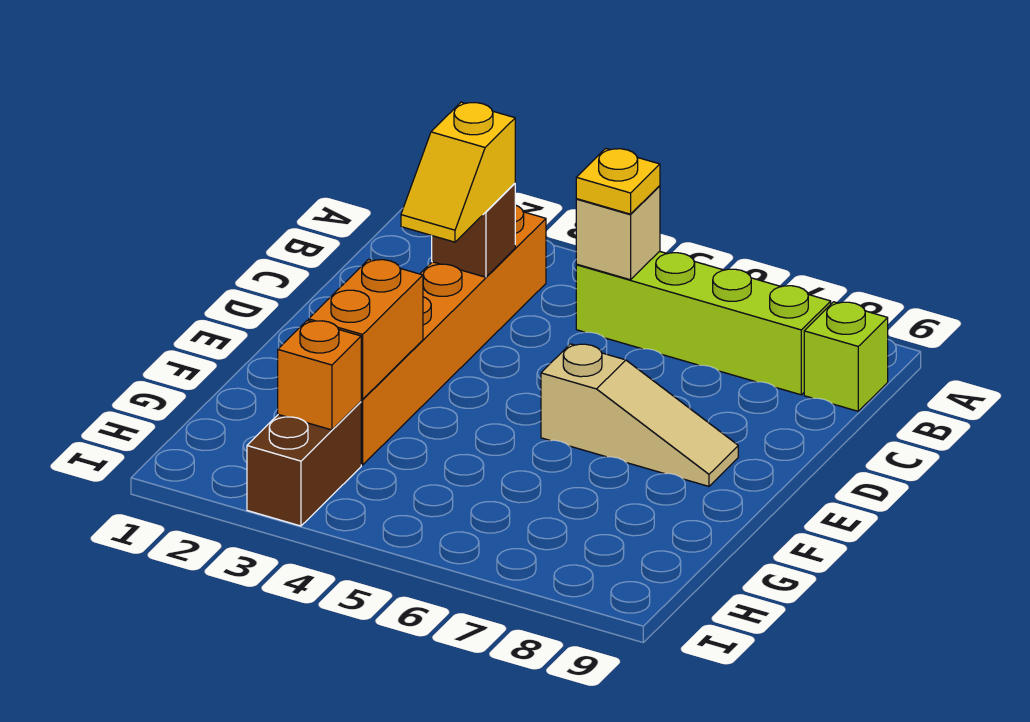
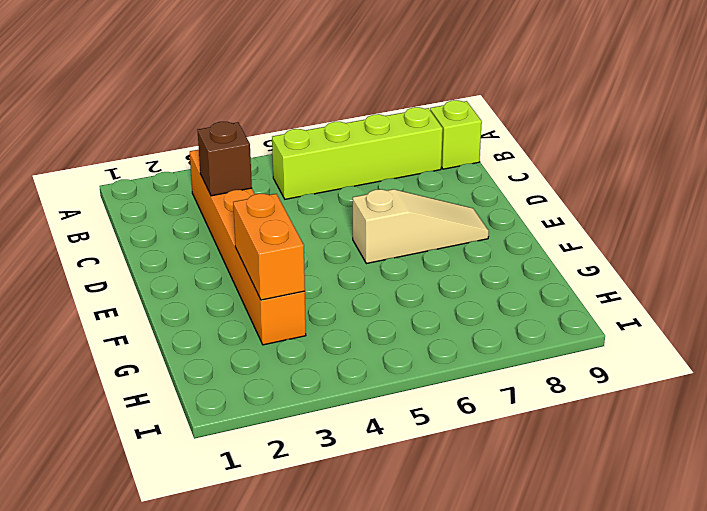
none -> brown brick H3:I3 level 1
none -> tan brick B5 level 2

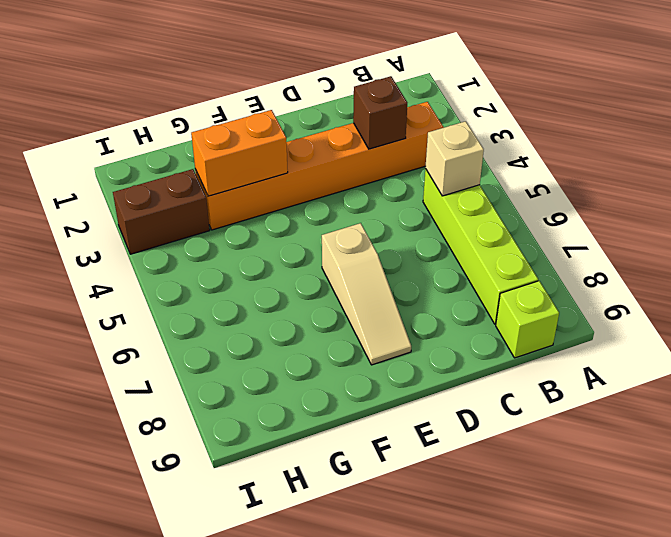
none -> orange brick H3 level 2
none -> yellow plate B5 level 3

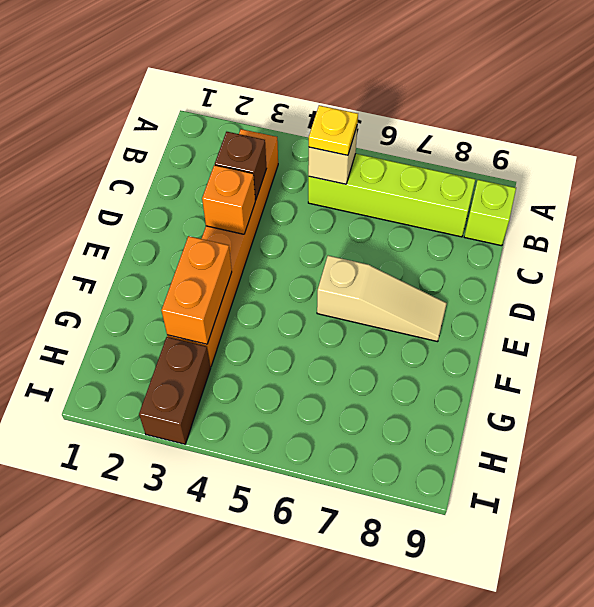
orange brick D3 level 2 -> orange brick H3 level 2
none -> yellow slope C3:D3 level 3 top C

